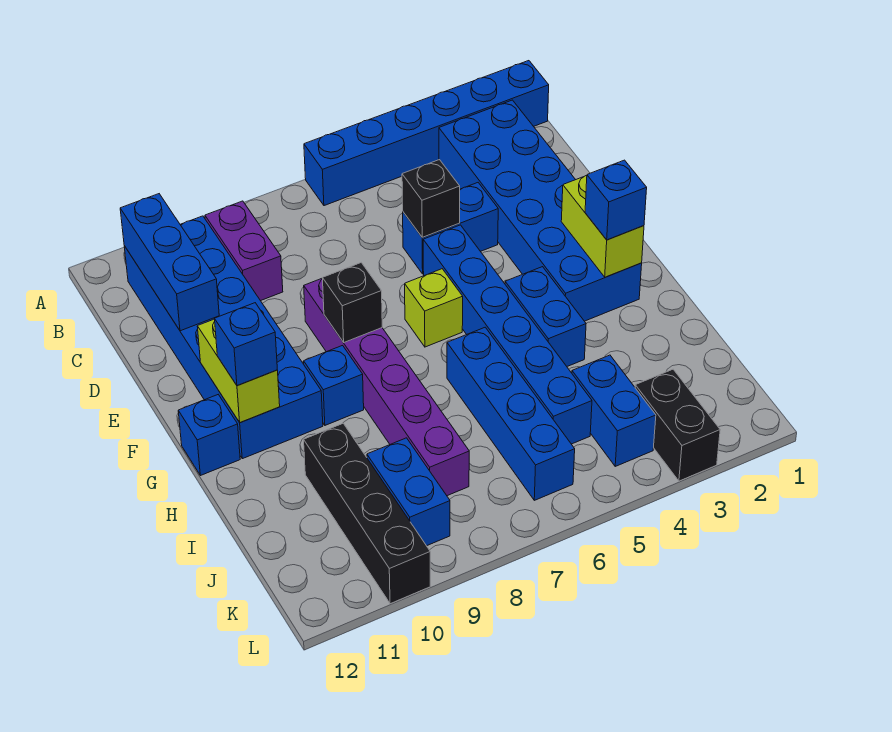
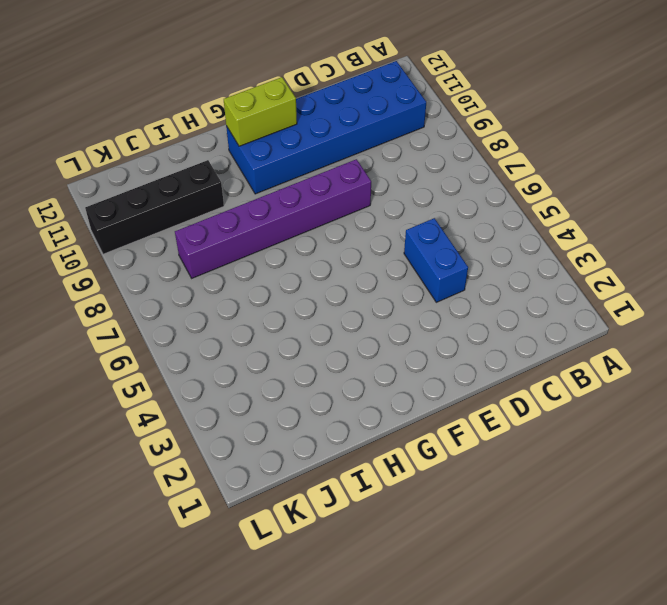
none -> blue brick A1:A6 level 1
none -> blue brick B2:G3 level 1
none -> purple brick B9:C9 level 1

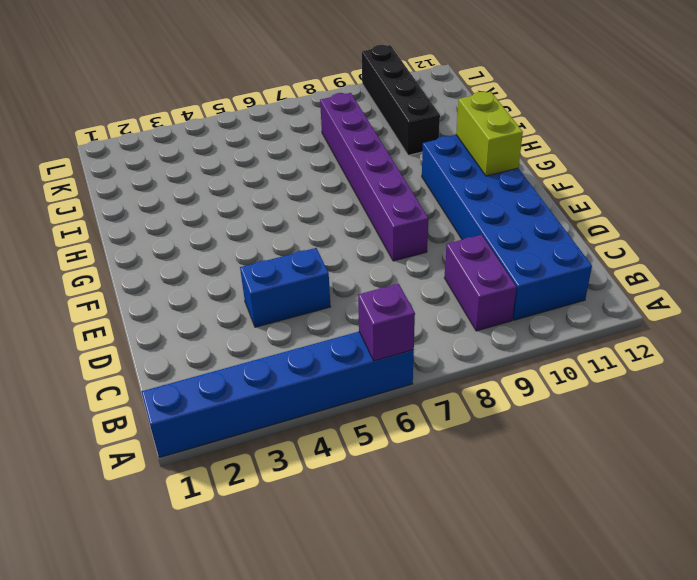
purple brick A6 level 2 -> none
none -> blue brick B2:G3 level 1
none -> blue brick E5:J5 level 1
none -> lime brick F6 level 1

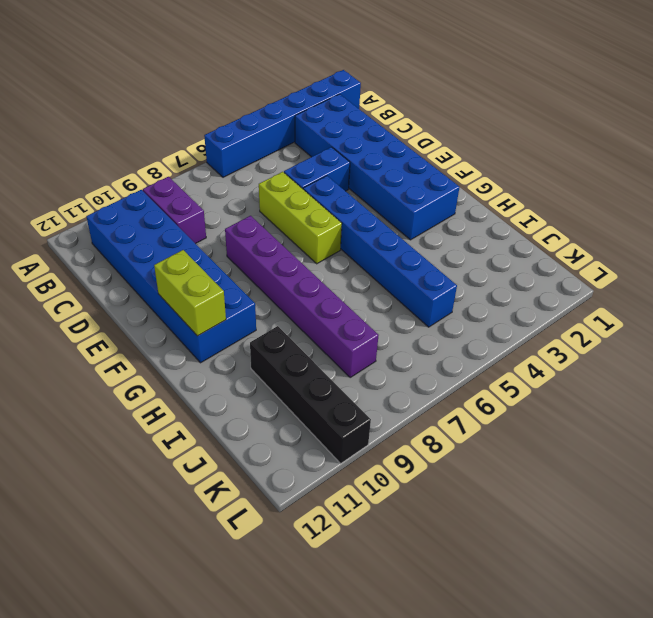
lime brick D6:F6 level 1 -> lime brick F6 level 1
none -> blue brick G4:H4 level 1
none -> blue brick G9 level 1
none -> blue brick G12 level 1

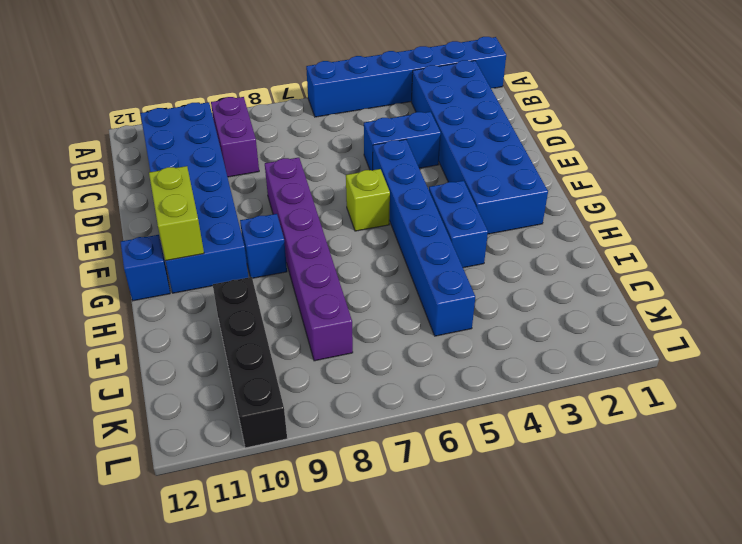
none -> blue brick H6:K6 level 1
none -> blue brick J4:K4 level 1
none -> blue brick J9:K9 level 1

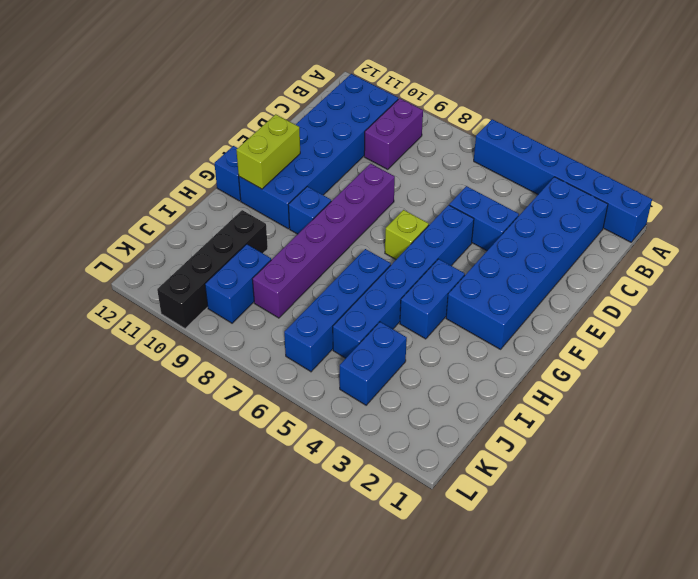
none -> black brick K3:L3 level 1
none -> blue brick B11:D11 level 2
none -> black brick D5 level 2

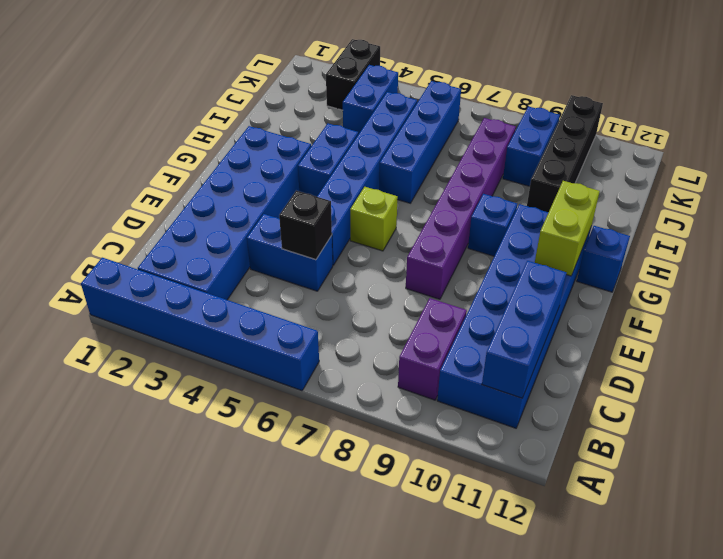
none -> lime brick F2:G2 level 2
none -> black brick F8 level 2
none -> blue brick G2 level 3

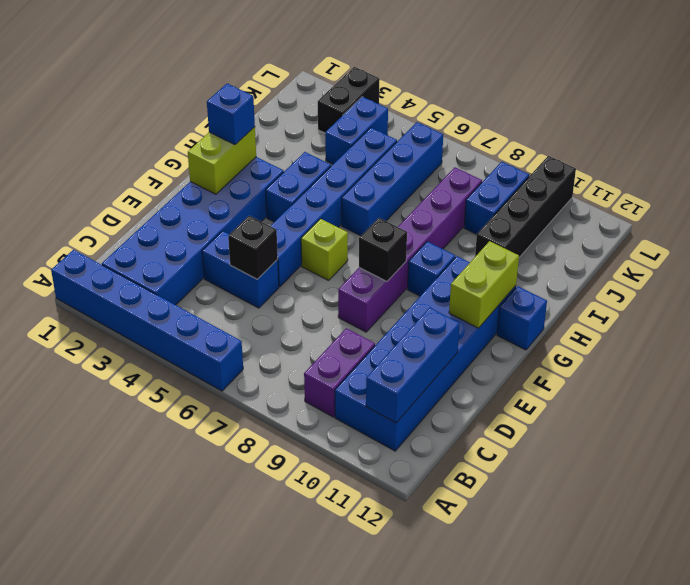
none -> blue brick G11 level 3

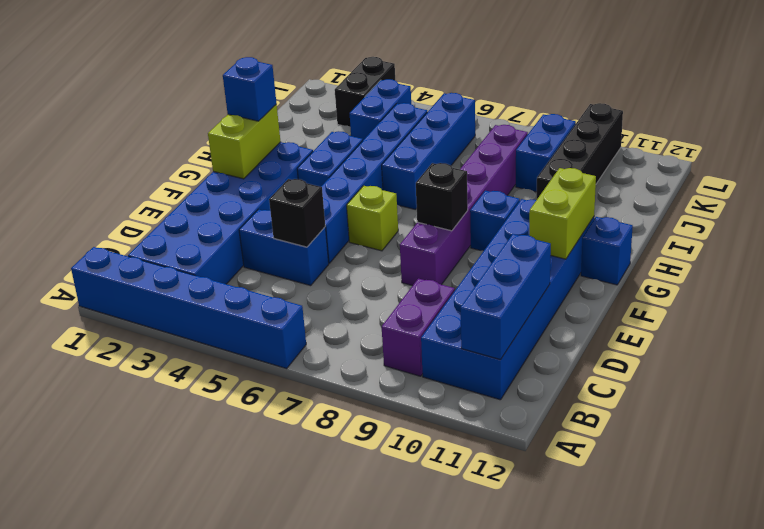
none -> blue brick G11 level 3

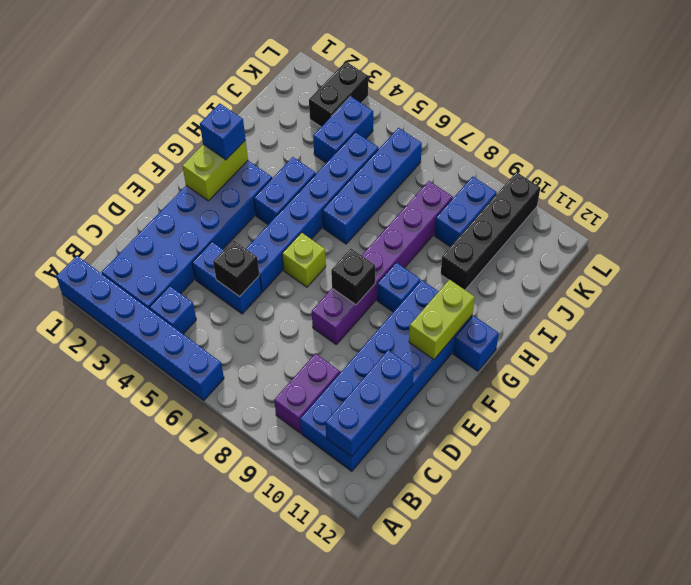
blue brick B4 level 1 -> blue brick G11 level 3

